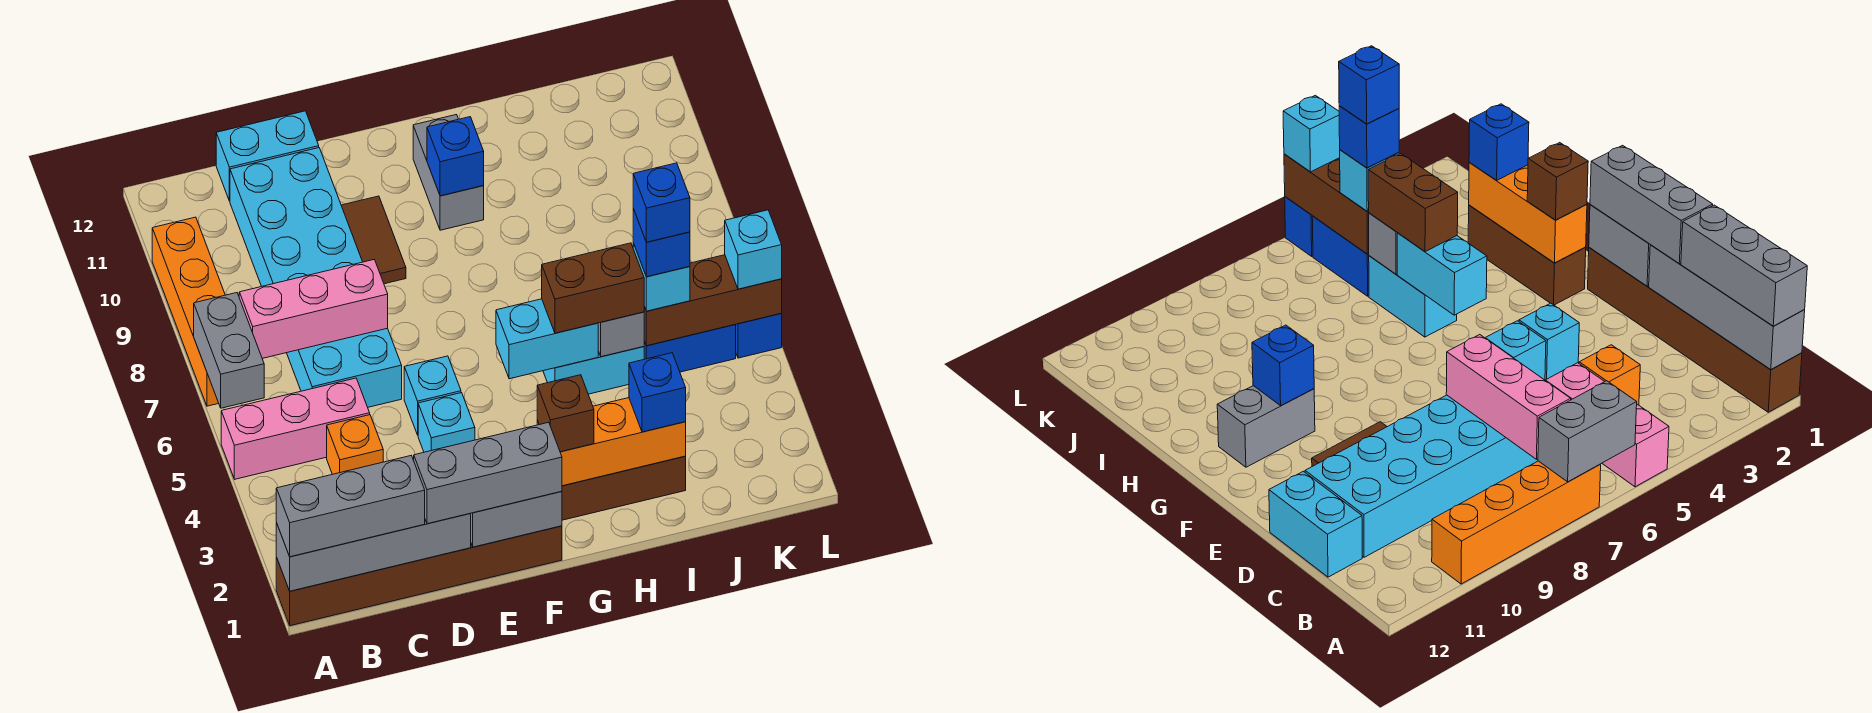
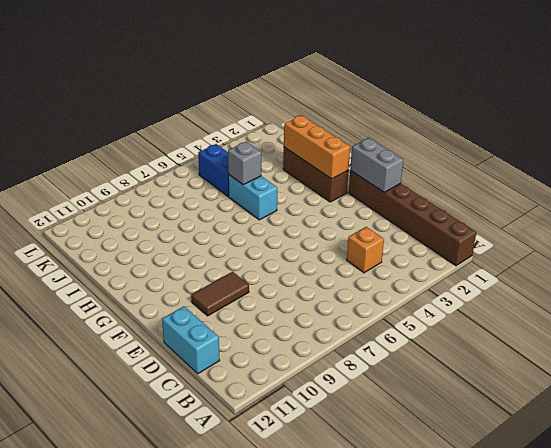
none -> pink brick A5:C5 level 1
none -> orange brick A7:A10 level 1
none -> cyan brick C6:D11 level 1
none -> cyan brick E4 level 1

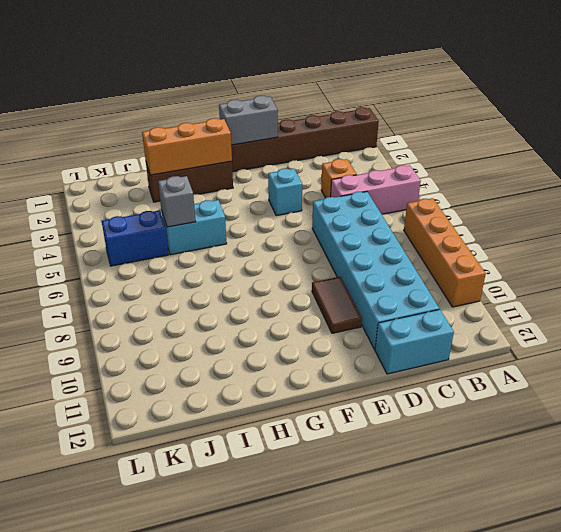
none -> cyan brick E5 level 1
none -> grey brick G10:G11 level 1
none -> blue brick L5 level 1
none -> grey brick A1:D1 level 2

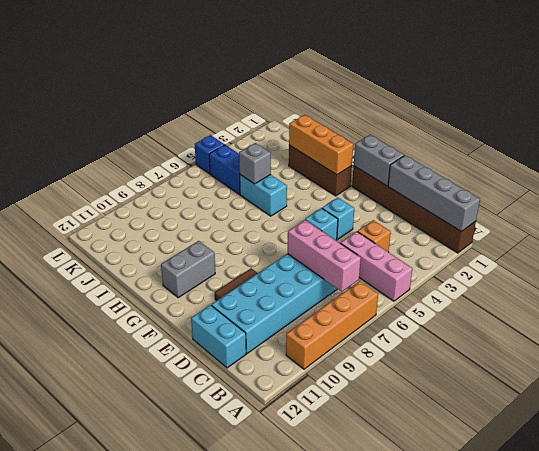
none -> grey brick A6:A7 level 2
none -> cyan brick G5:H5 level 2
none -> blue brick G10 level 2
none -> brown brick J5:L5 level 2

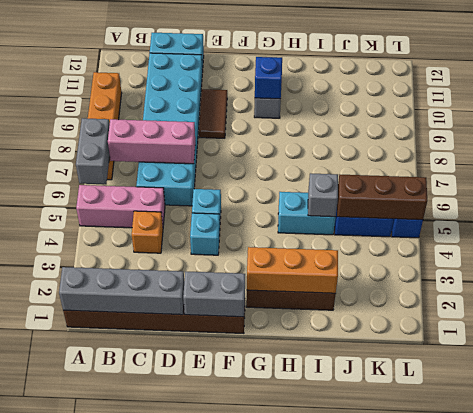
none -> cyan brick G5:H5 level 2
none -> grey brick A1:C1 level 3
none -> grey brick D1:F1 level 3
none -> brown brick G2 level 3

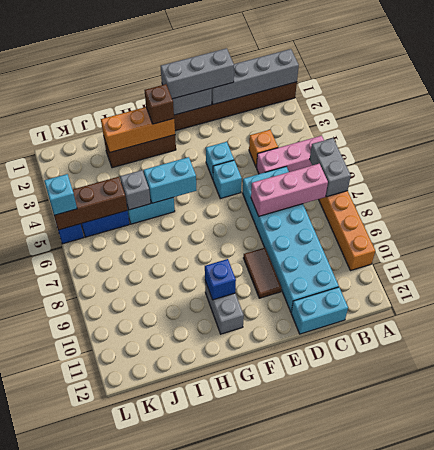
none -> grey brick A1:C1 level 3
none -> brown brick H5:I5 level 3
none -> blue brick I2 level 3
none -> cyan brick J5 level 3

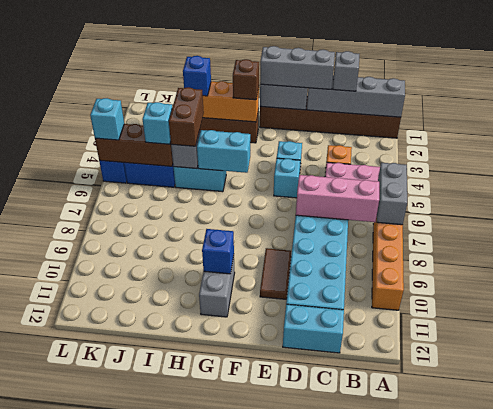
grey brick C1 level 3 -> grey brick A1:C1 level 3
brown brick I4:I5 level 3 -> brown brick H5:I5 level 3
none -> blue brick J5 level 4
none -> blue brick J5 level 5

